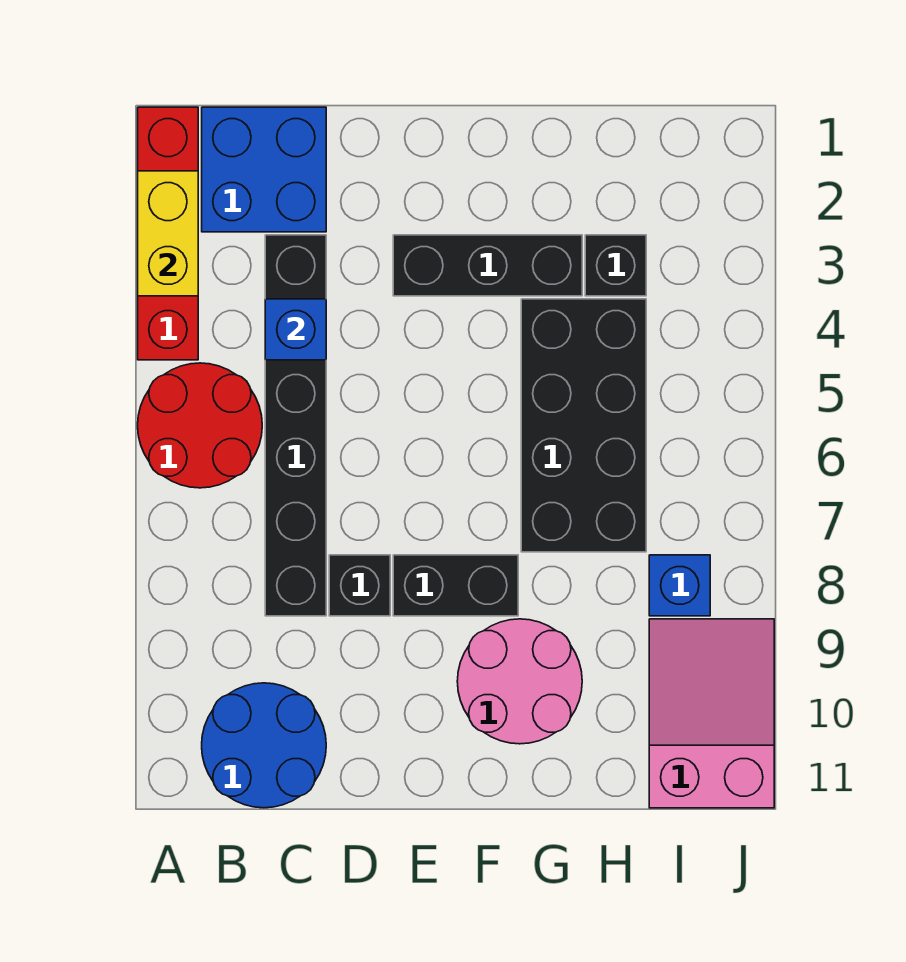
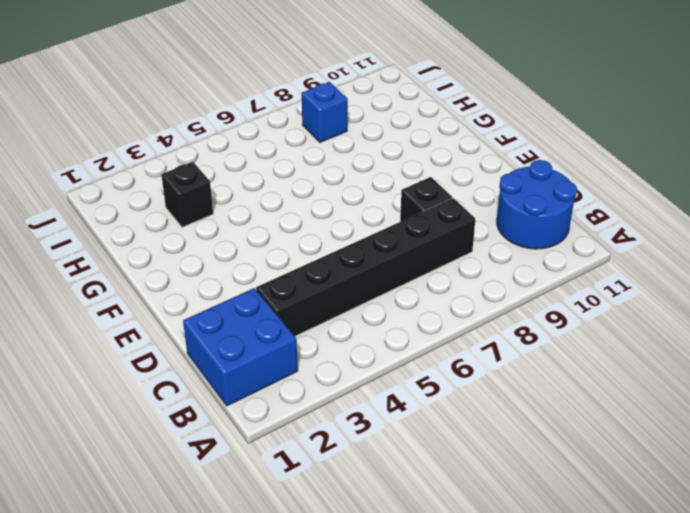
none -> red brick A1:A4 level 1
none -> red round brick A5:B6 level 1
none -> black brick E3:G3 level 1

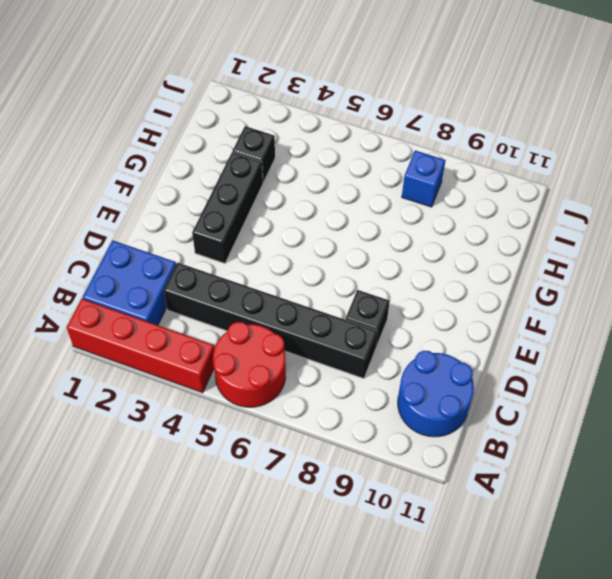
none -> black brick E8:F8 level 1
none -> pink round brick F9:G10 level 1
none -> black brick G4:H7 level 1

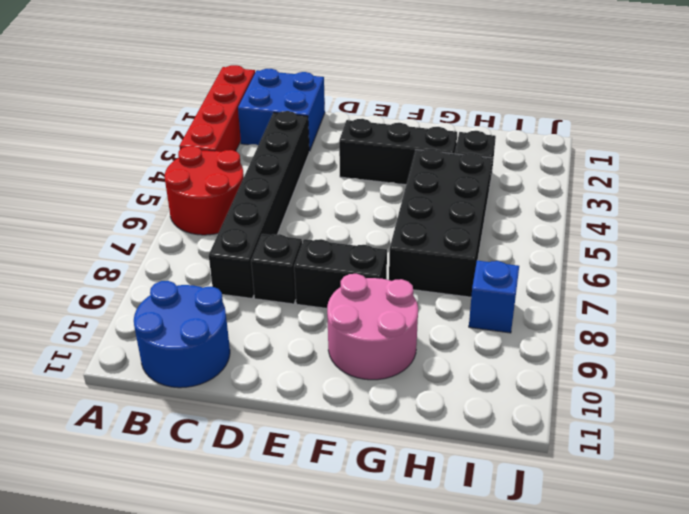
none -> pink slope I9:J11 level 1 top 11
none -> yellow brick A2:A3 level 2
none -> blue brick C4 level 2

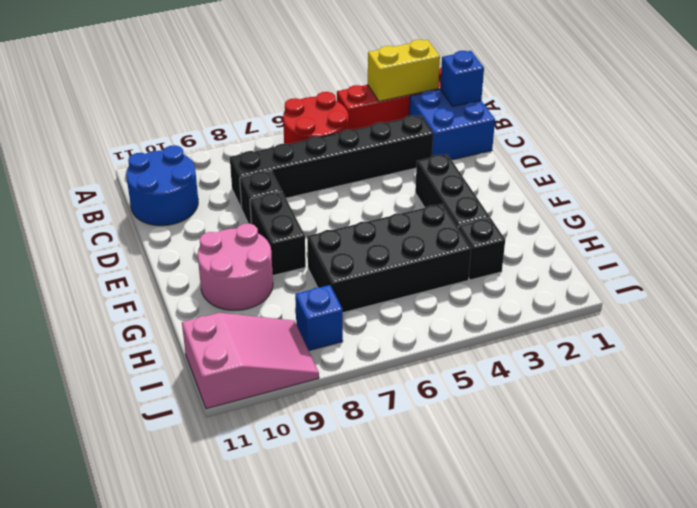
blue brick B1 level 2 -> blue brick C4 level 2

